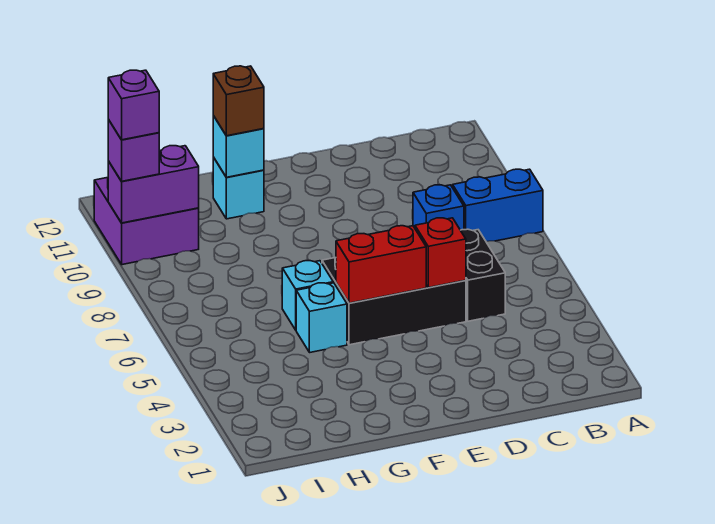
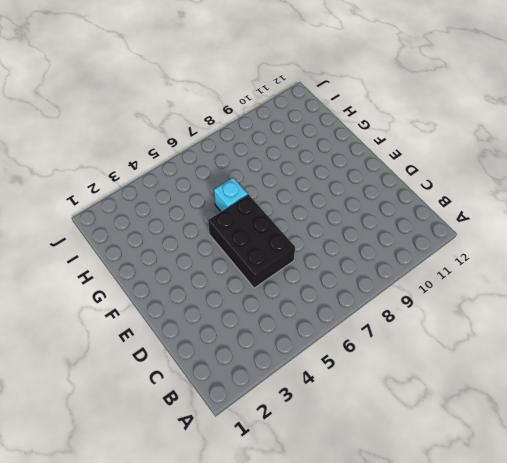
none -> blue brick A8:B8 level 1
none -> black brick C5:C6 level 1
none -> blue brick C8 level 1

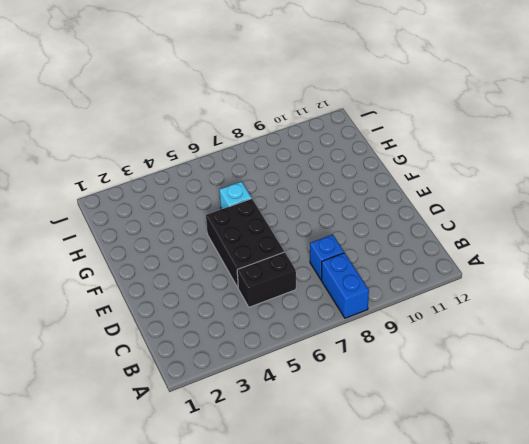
none -> cyan brick G5 level 1
none -> cyan brick G11 level 1
none -> purple brick I10:J11 level 1

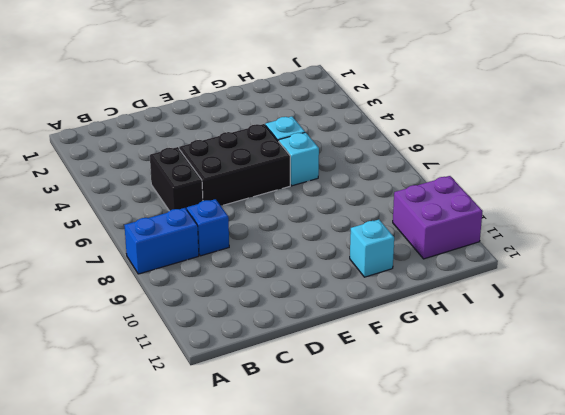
none -> red brick D5 level 2
none -> red brick E5:F5 level 2
none -> cyan brick G11 level 2

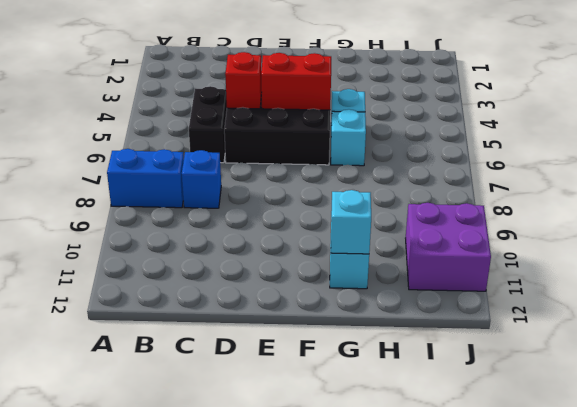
none -> purple brick I10:J10 level 2
none -> brown brick G11 level 3
none -> purple brick J10 level 3

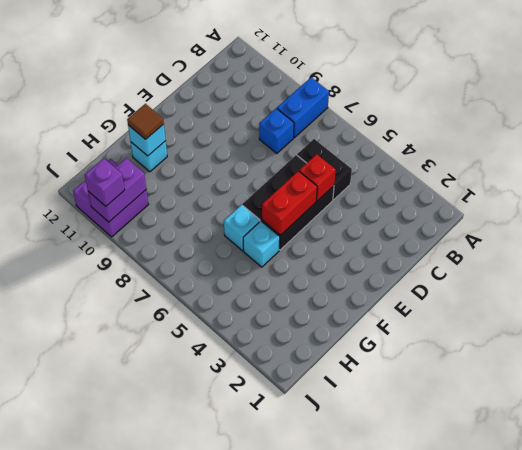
brown tile G11 level 3 -> brown brick G11 level 3
none -> purple brick J10 level 4

